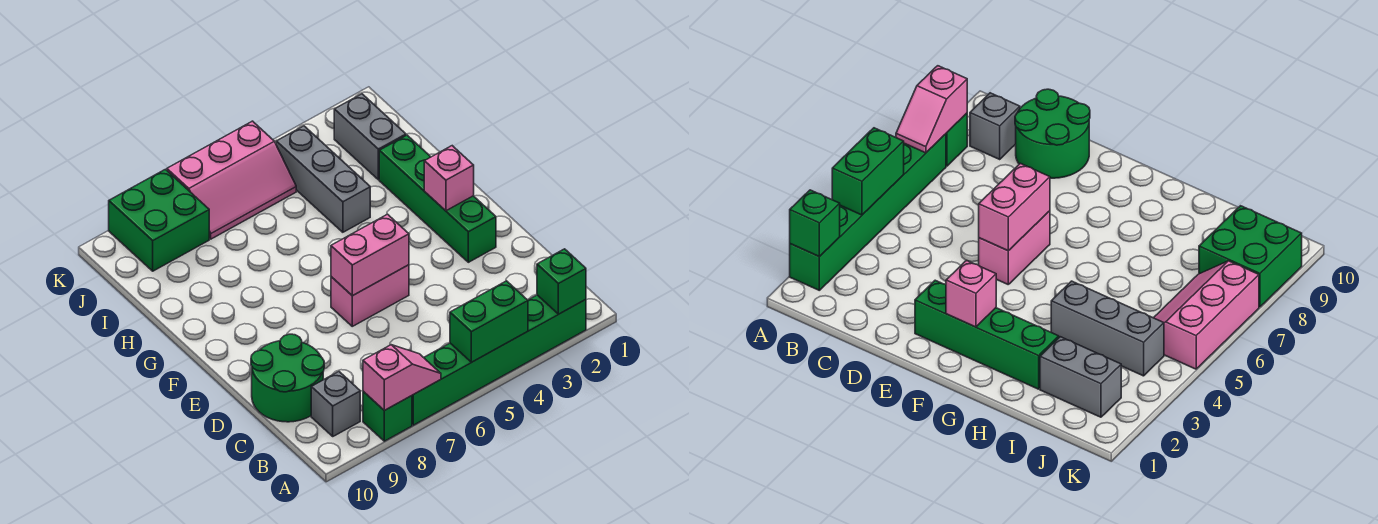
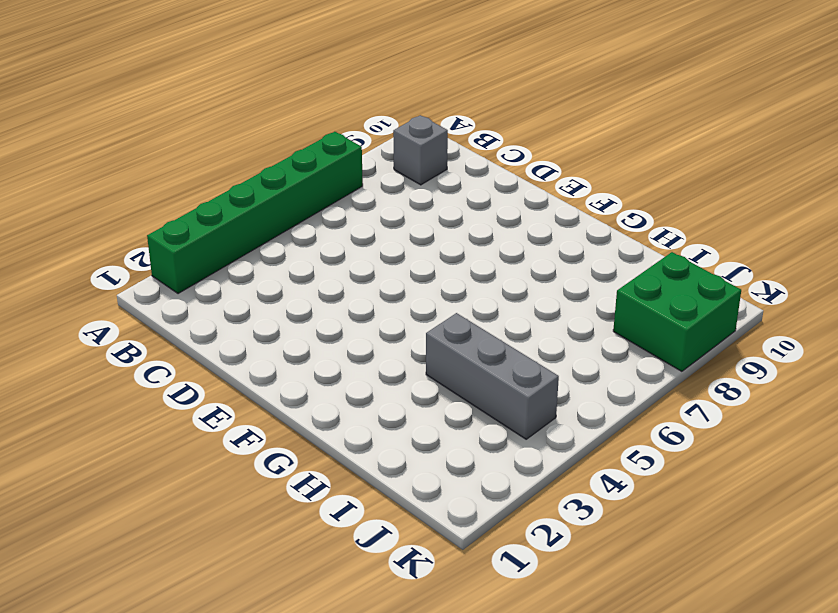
none -> green brick A8 level 1
none -> green round brick C9:D10 level 1
none -> green brick E2:H2 level 1

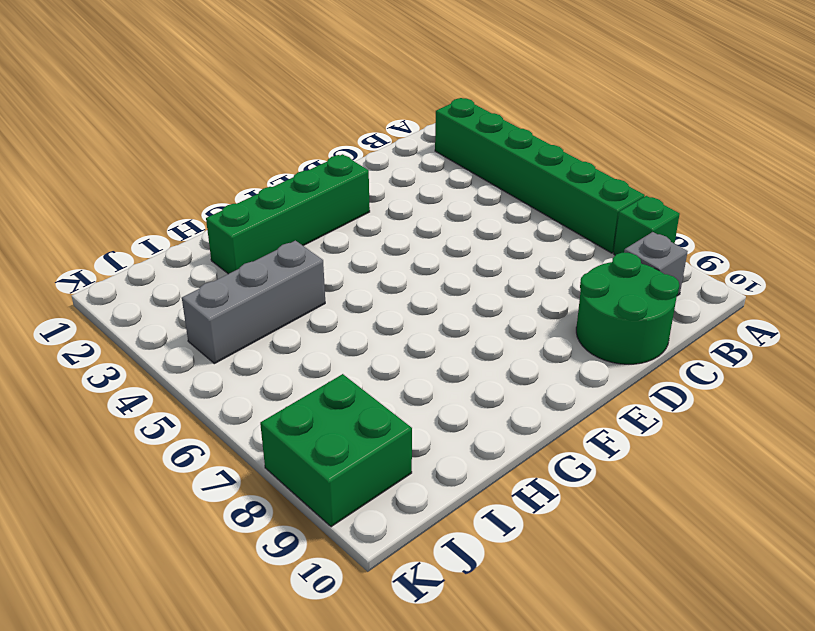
none -> pink brick E5:E6 level 1
none -> grey brick I2:J2 level 1
none -> pink slope J5:K7 level 1 top K

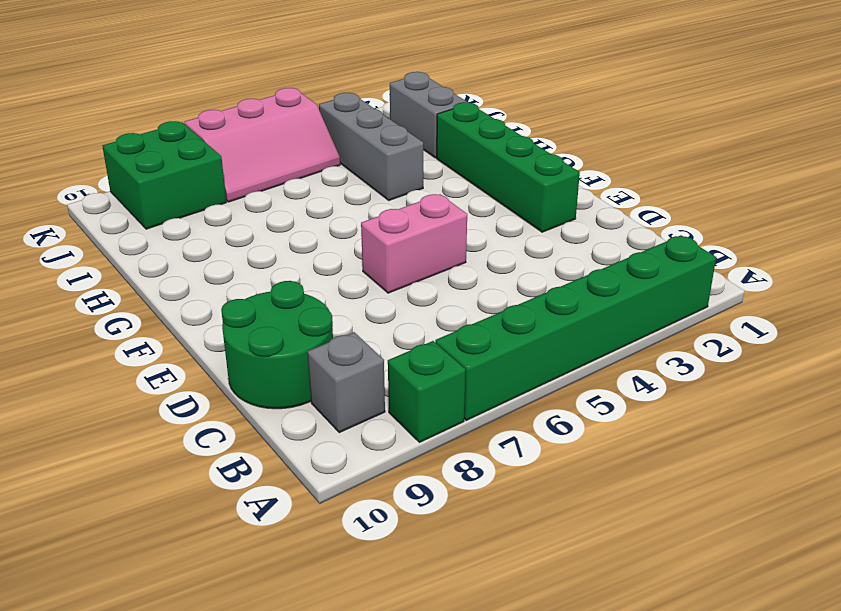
none -> green brick A2 level 2
none -> green brick A4:A5 level 2
none -> pink slope A7:A8 level 2 top 8

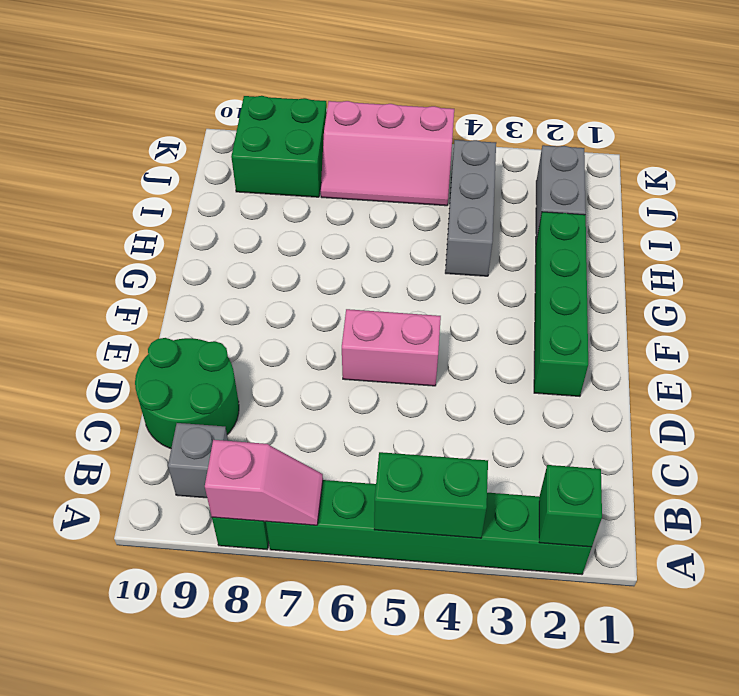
none -> pink brick E5:E6 level 2
none -> pink brick F2 level 2

